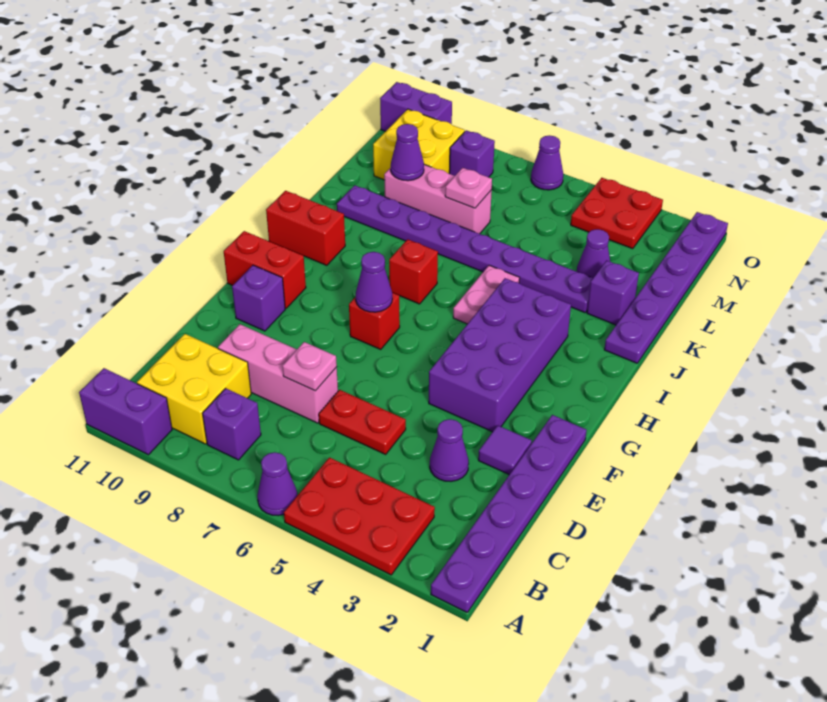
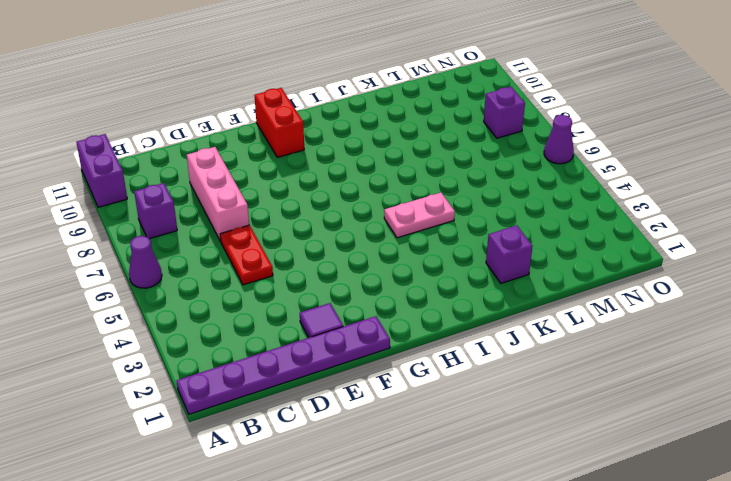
none -> red plate A3:B5 level 1
none -> yellow brick B9:C10 level 1
none -> purple cone D3 level 1
none -> purple brick F3:I4 level 1

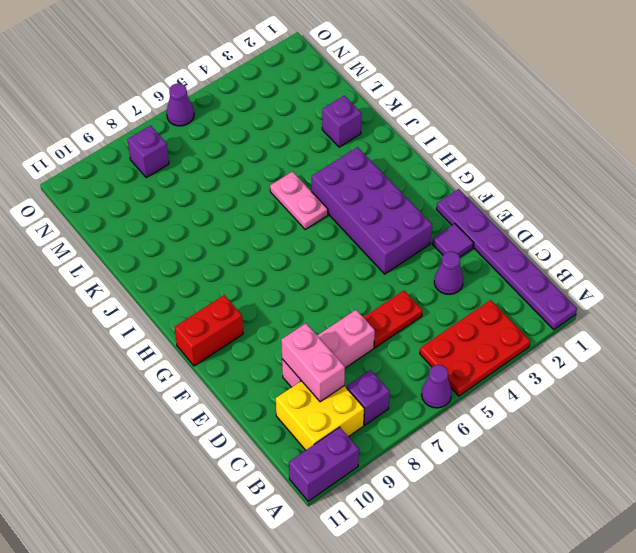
pink brick C9:D9 level 2 -> none
none -> purple brick F10 level 1
none -> red brick G7 level 1
none -> red brick I7 level 1
none -> red brick I10:I11 level 1

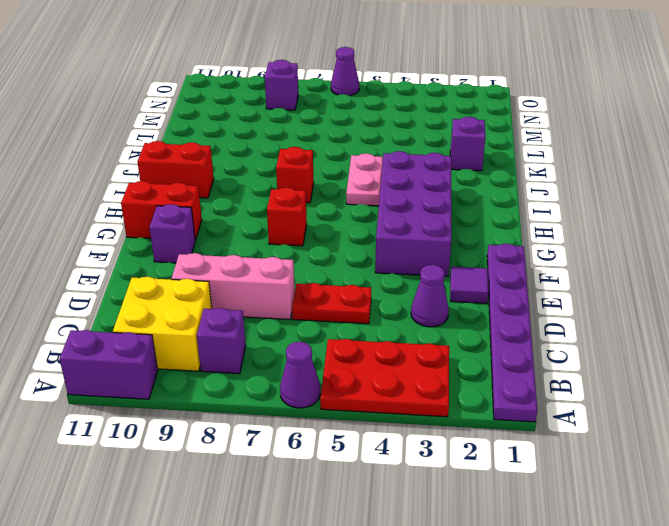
none -> purple plate J1:O1 level 1
none -> purple plate K3:K10 level 1
none -> purple cone L3 level 1
none -> pink brick L7:L9 level 1

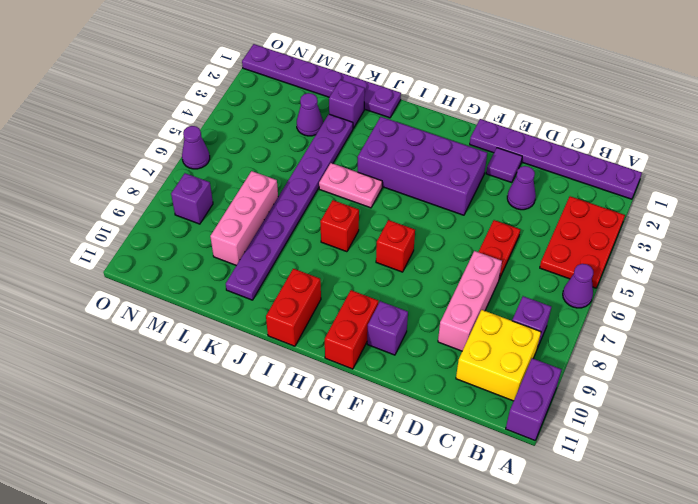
none -> yellow brick M9:N10 level 1
none -> red plate N3:O4 level 1
none -> purple brick O10:O11 level 1
none -> pink plate D7 level 2

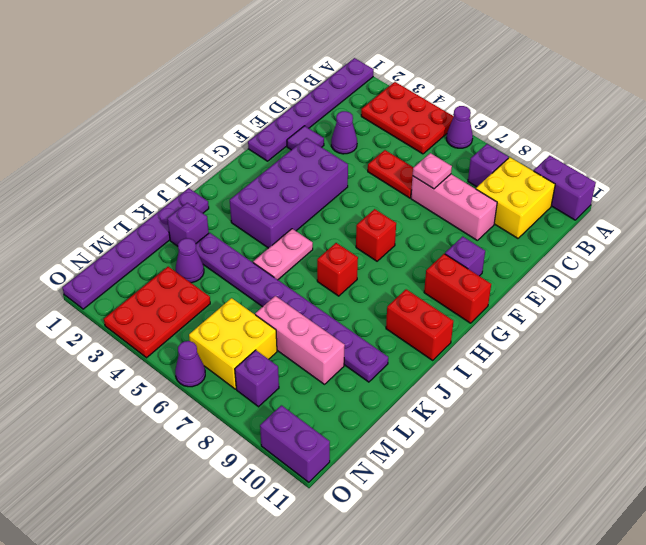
red plate M3:O4 level 1 -> red plate N3:O4 level 1
yellow brick M6:N7 level 1 -> yellow brick M9:N10 level 1
none -> purple cone G7 level 2
none -> pink plate L7 level 2
none -> purple cone L9 level 2

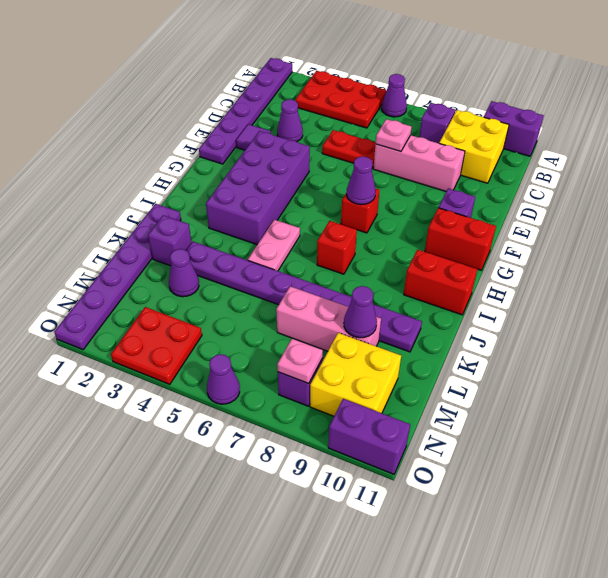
pink plate N8 level 2 -> pink plate L7 level 2

